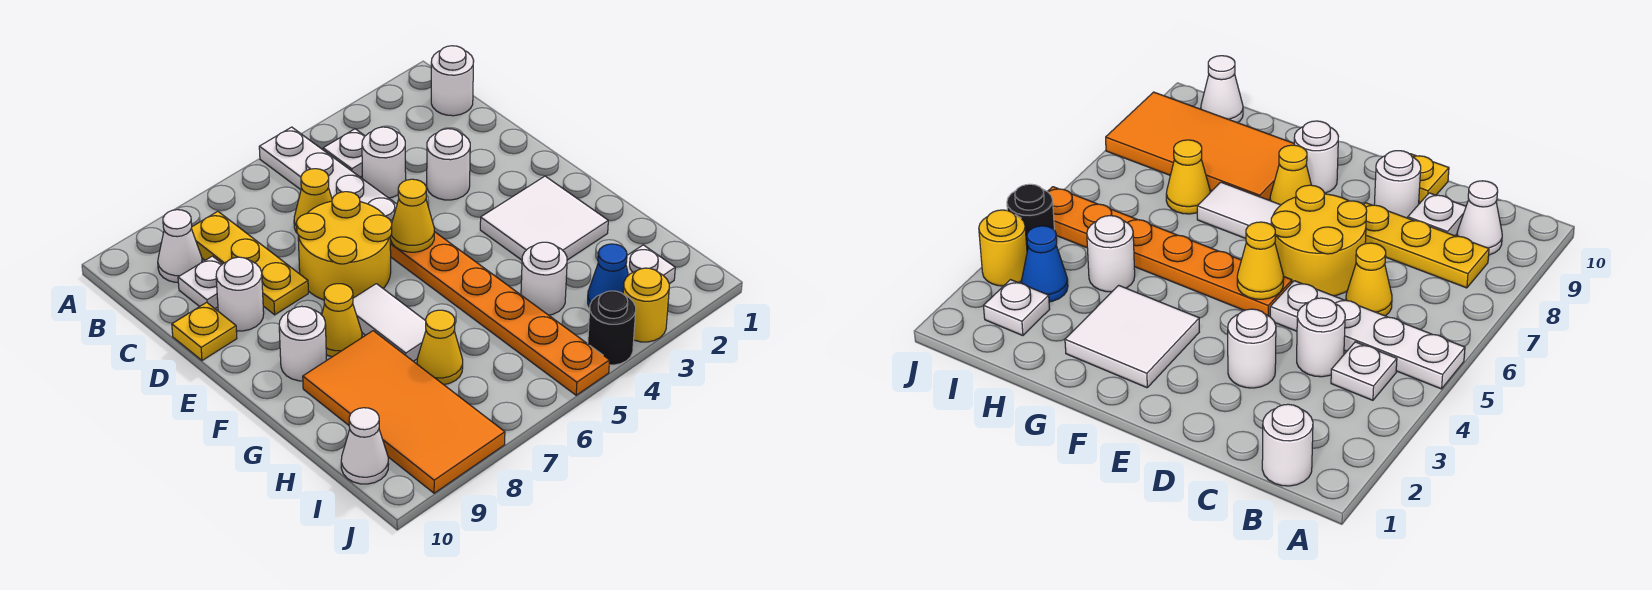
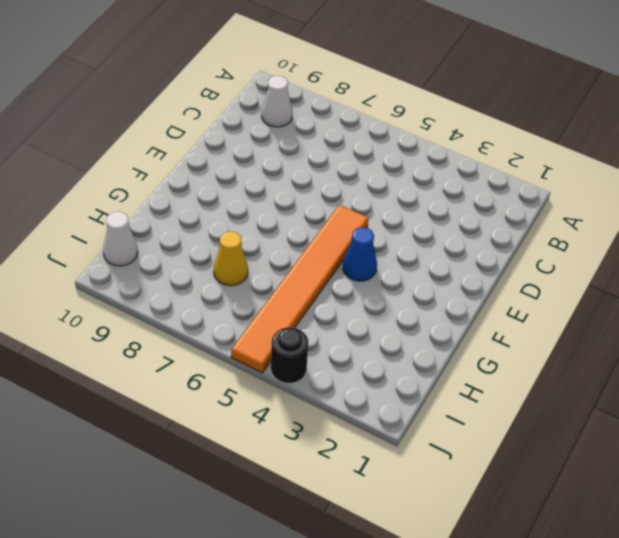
orange tile E5:J5 level 1 -> orange plate E5:J5 level 1
blue cone F4 level 1 -> blue cone I3 level 1
none -> white plate A5:D5 level 1
none -> white round brick B1 level 1
none -> white plate B4 level 1

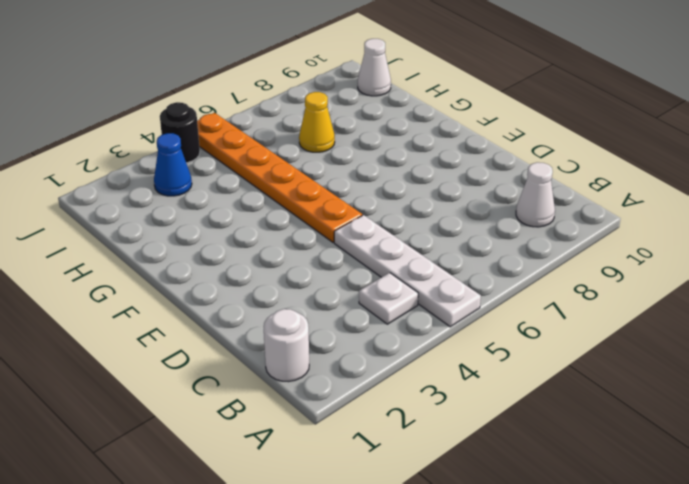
none -> yellow plate B8:D8 level 1
none -> white round brick C4 level 1
none -> yellow cone C6 level 1

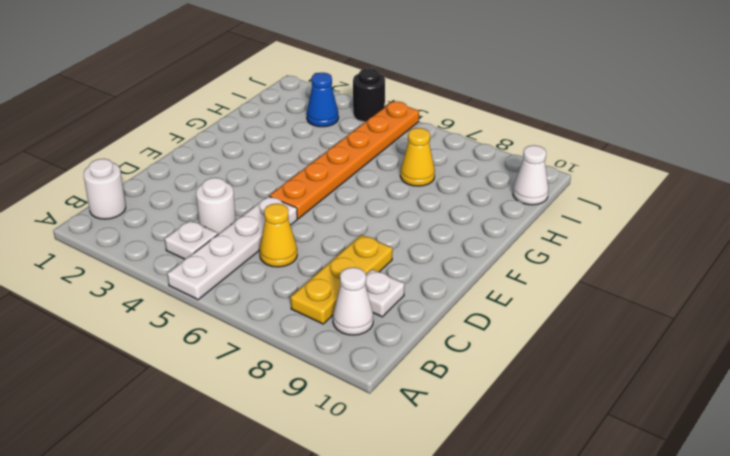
none -> white round brick D3 level 1
none -> yellow round brick D6:E7 level 1
none -> white round brick D9 level 1

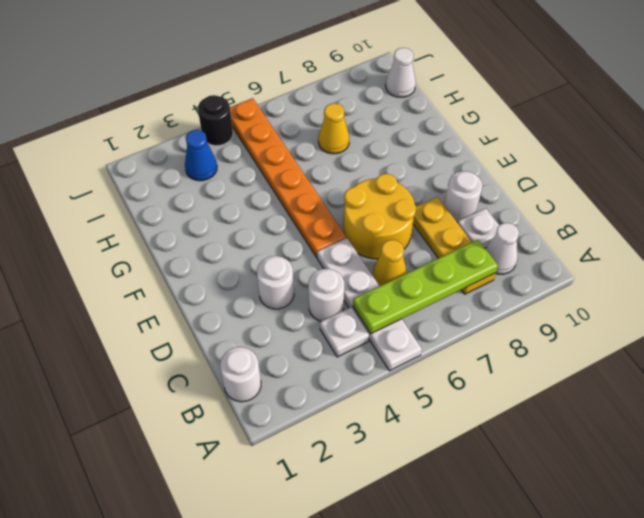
lime plate B5:B8 level 2 -> none
none -> yellow plate D10 level 1
none -> white tile F2:G3 level 1
none -> white tile F7:G7 level 1

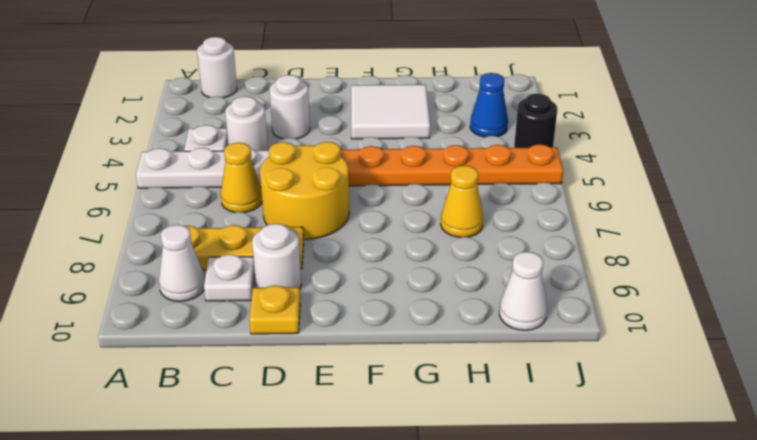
none -> white tile F7:G7 level 1
none -> yellow cone F8 level 1
none -> white round brick F9 level 1

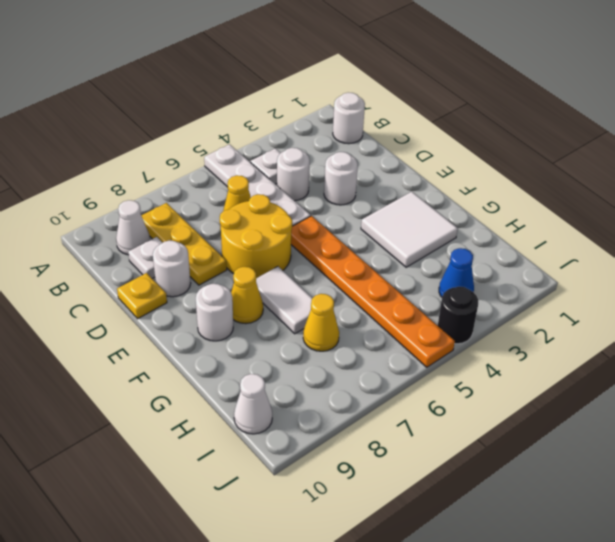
none -> orange tile G8:J9 level 1
none -> white round brick H4 level 1
none -> white plate I2 level 1

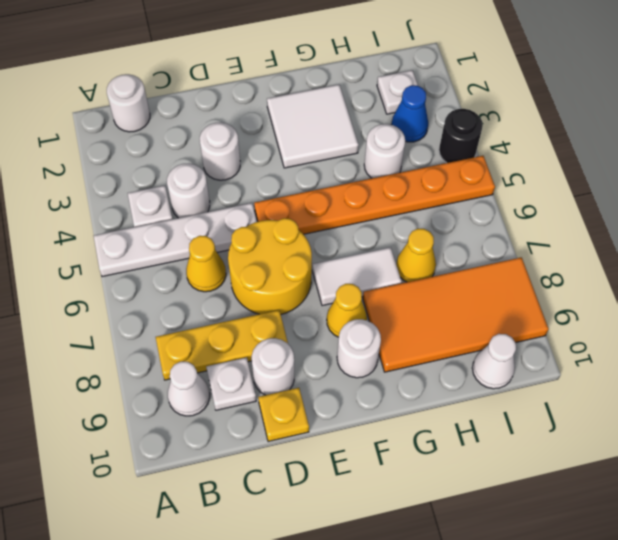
none -> yellow round brick J3 level 1
none -> yellow cone E5 level 2

